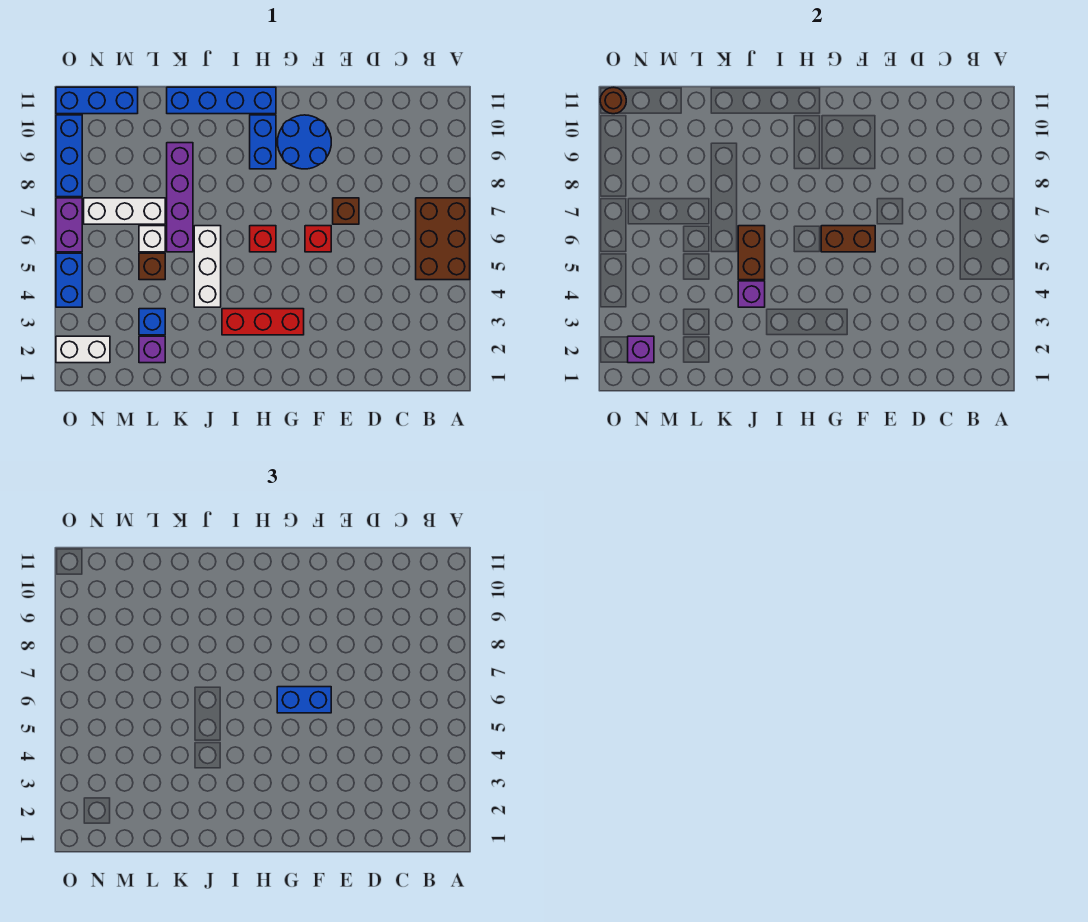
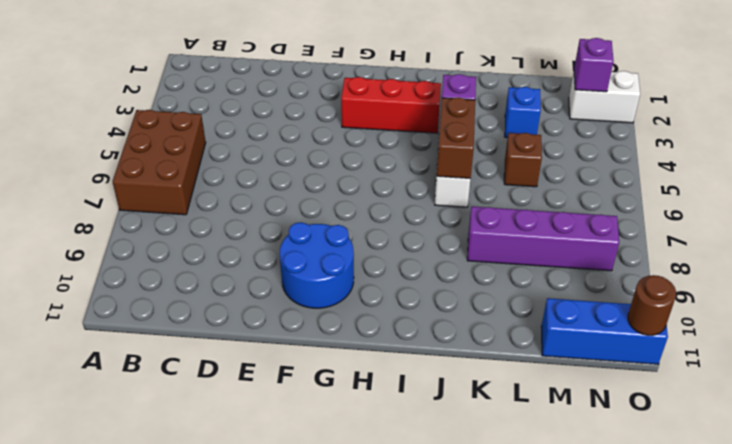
purple brick K8:N8 level 1 -> purple brick K6:K9 level 1
none -> brown brick E7 level 1
none -> red brick F6 level 1
none -> red brick H6 level 1

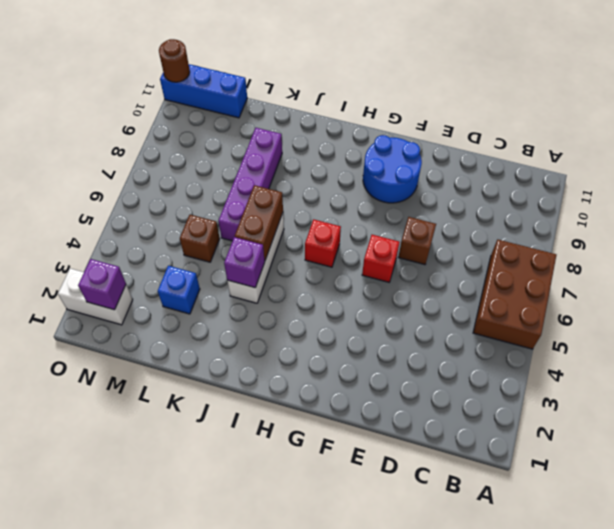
none -> red brick G3:I3 level 1
none -> blue brick H9:H10 level 1
none -> blue brick H11:K11 level 1

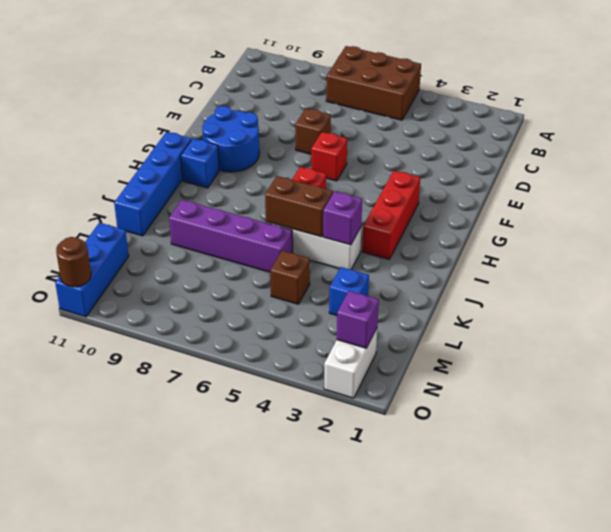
blue brick H10 level 1 -> blue brick H9:H10 level 1
none -> purple brick L2 level 1
none -> white brick L6 level 1
none -> white brick L7:N7 level 1

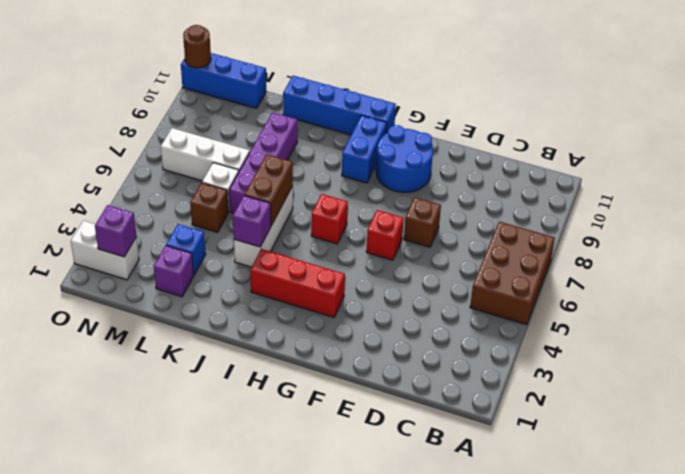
none -> blue brick O4:O5 level 1
none -> purple brick O6:O7 level 1
none -> blue brick O8:O10 level 1

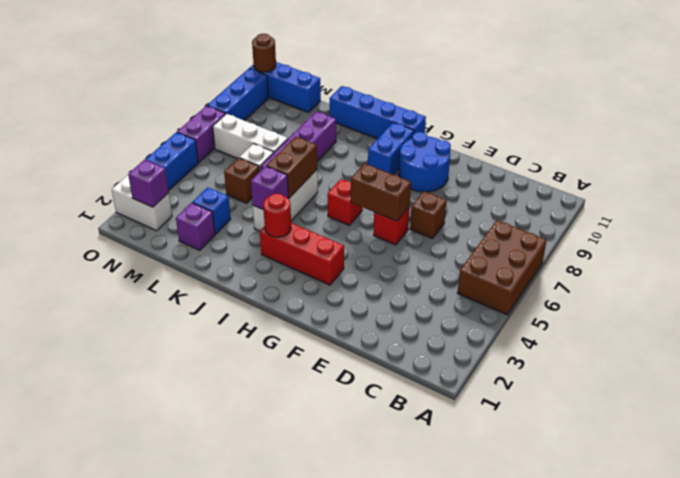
red round brick I3 level 2 -> none
none -> blue brick F6:G6 level 3

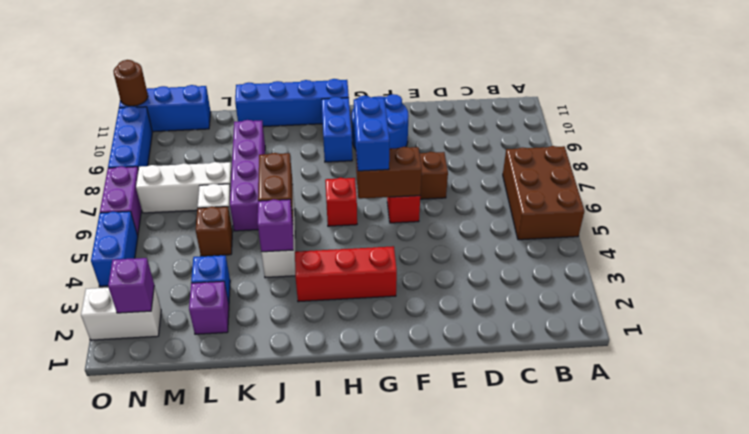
blue brick G6:G7 level 3 -> blue brick F6:G6 level 3

